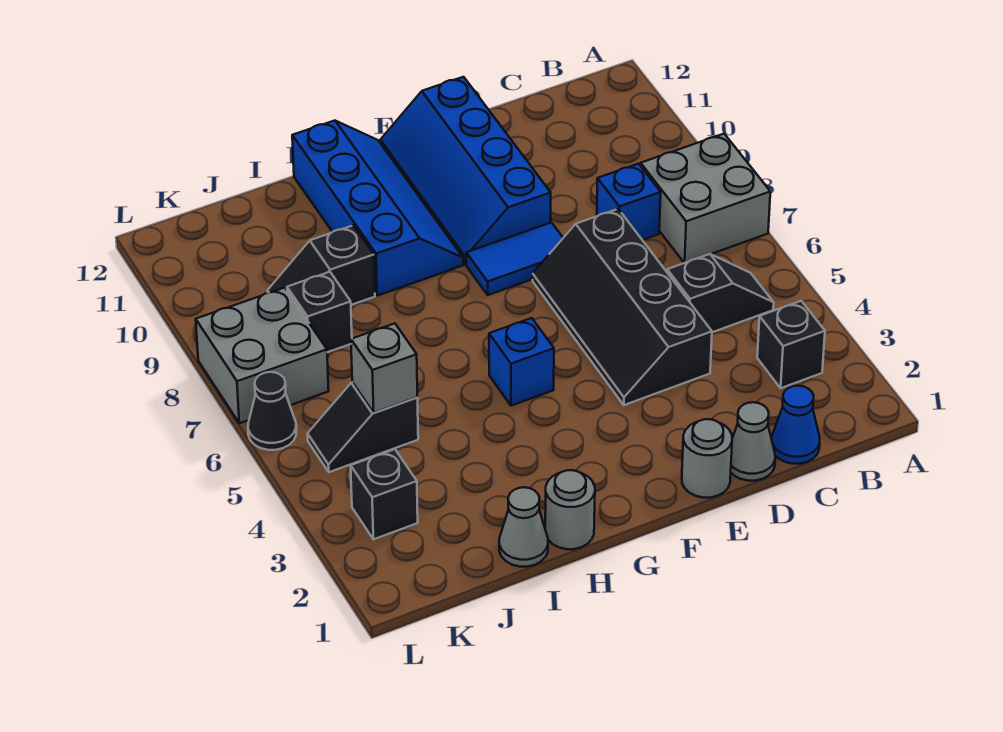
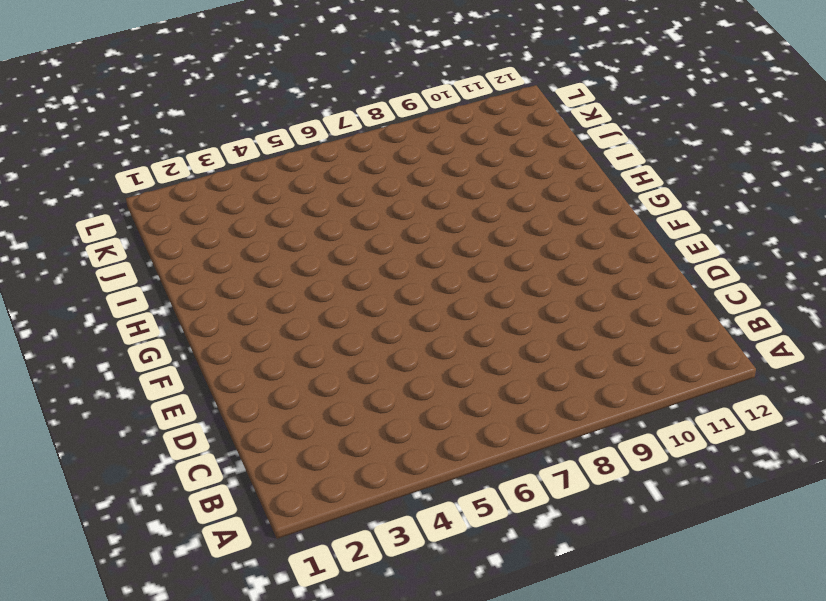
none -> grey brick A7:B8 level 1
none -> black brick B3 level 1
none -> black slope B5:C5 level 1 top C

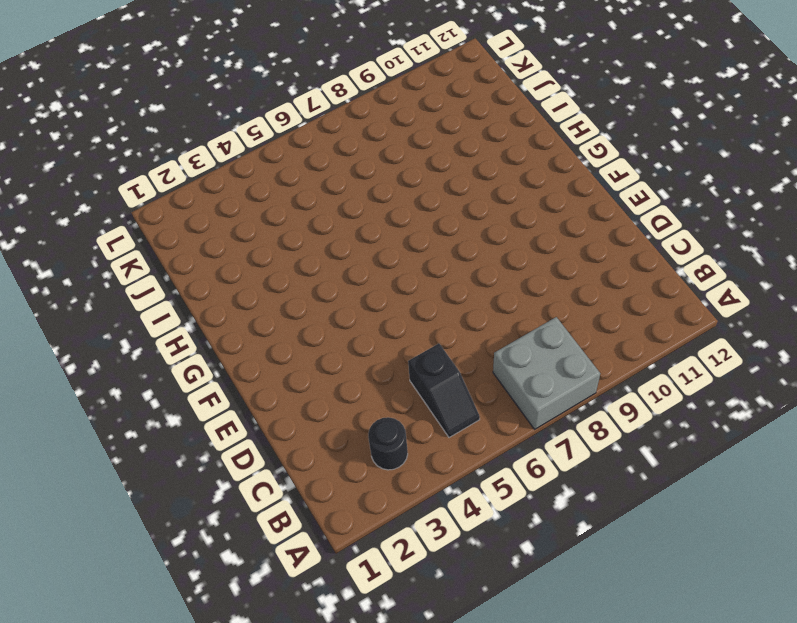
black round brick B3 level 1 -> black brick B3 level 1
none -> blue cone C1 level 1
none -> blue brick C8 level 1
none -> grey cone D1 level 1

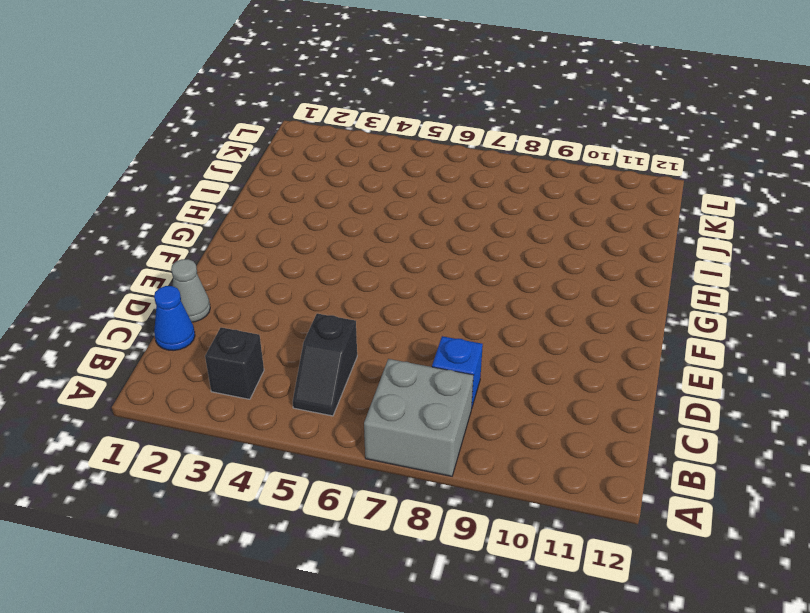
none -> black slope D4:E7 level 1 top D
none -> grey round brick E1 level 1
none -> blue tile E8:F8 level 1

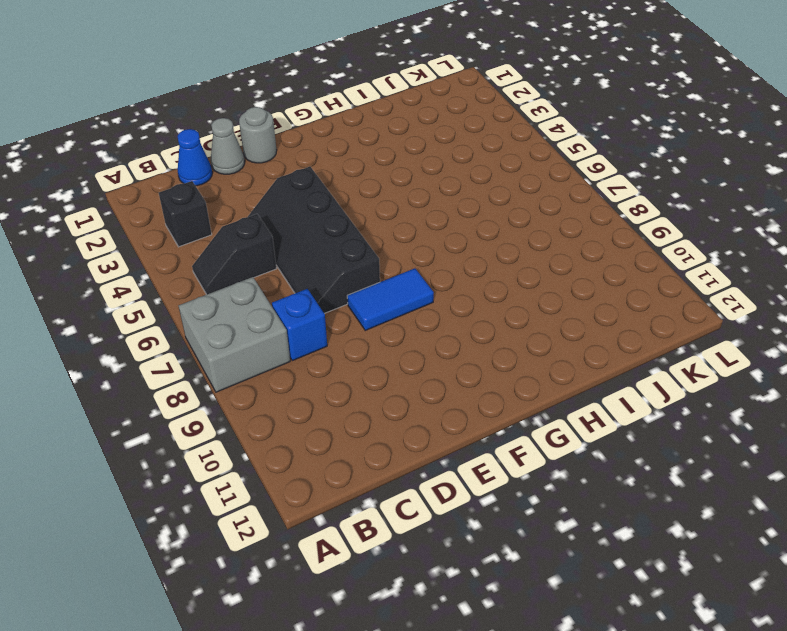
black slope D4:E7 level 1 top E -> black slope D4:E7 level 1 top D
none -> blue slope E9:F12 level 1 top E
none -> blue brick G5 level 1
none -> blue slope G9:H12 level 1 top H

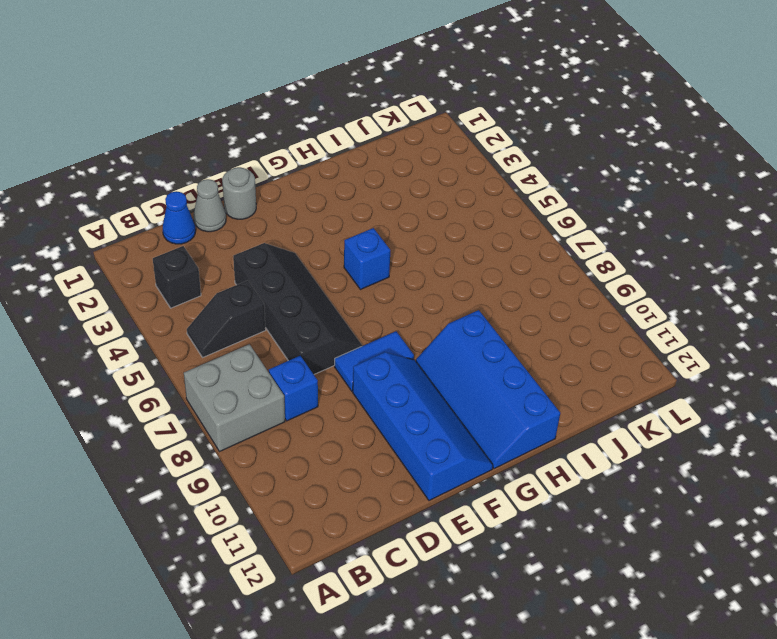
none -> grey round brick H1 level 1
none -> grey cone I1 level 1
none -> black slope I9:J9 level 1 top I

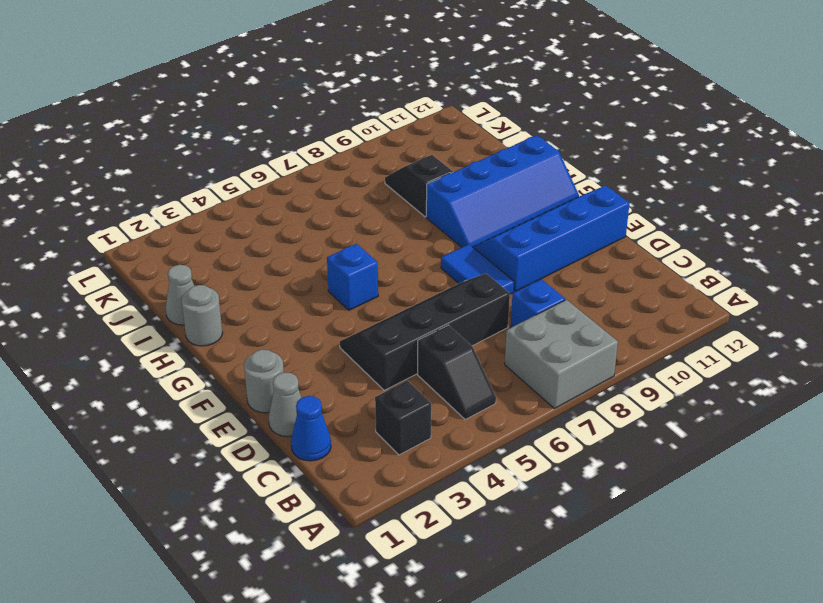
none -> black slope J5:K5 level 1 top J
none -> black brick J8 level 1
none -> black brick K3 level 1

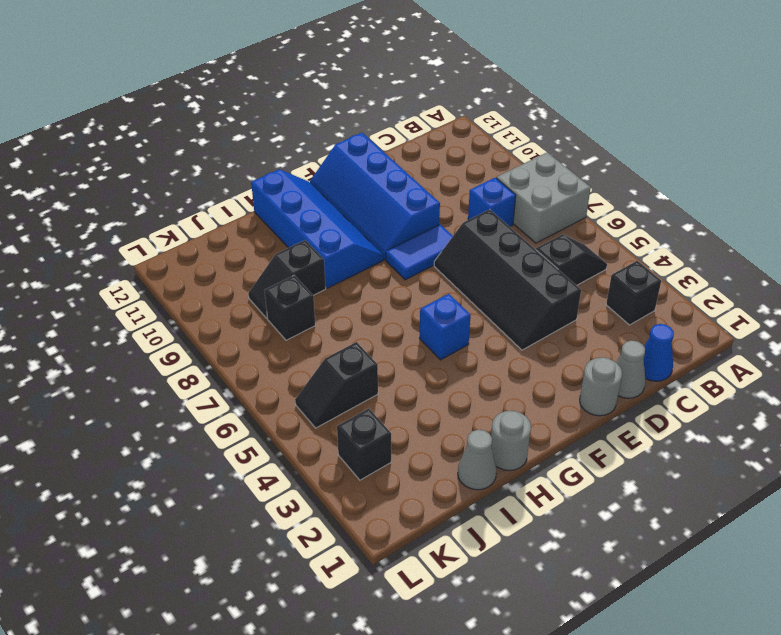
none -> grey brick K7:L8 level 1
none -> black cone L6 level 1
none -> grey brick J5 level 2

